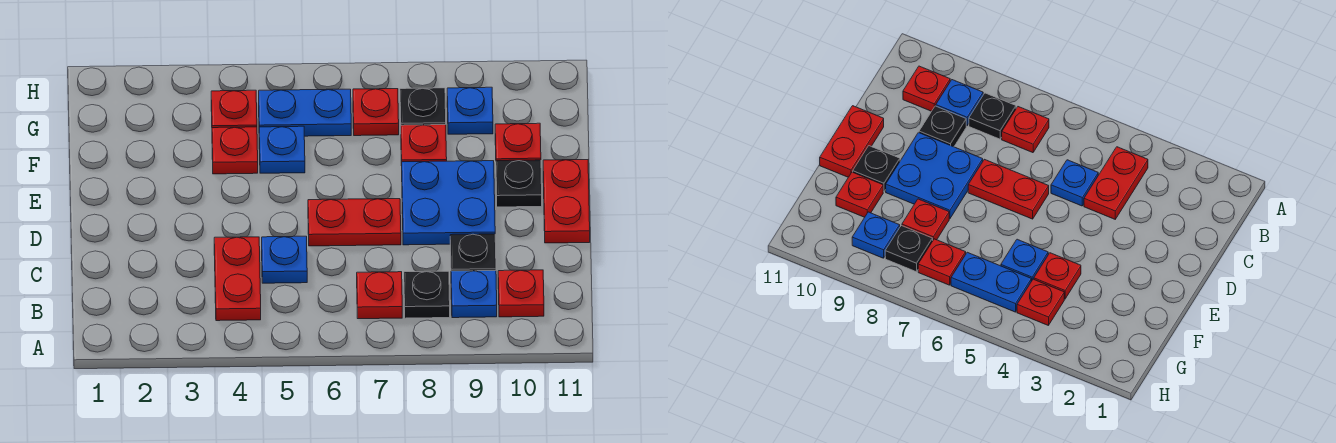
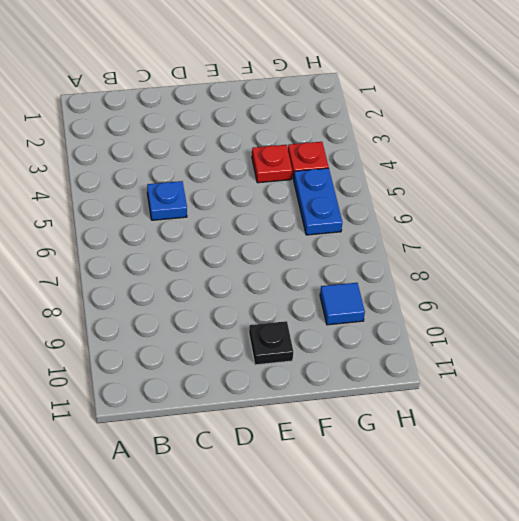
blue tile G9 level 1 -> blue plate G9 level 1
none -> red plate B4:C4 level 1
none -> red plate B7 level 1
none -> black plate B8 level 1

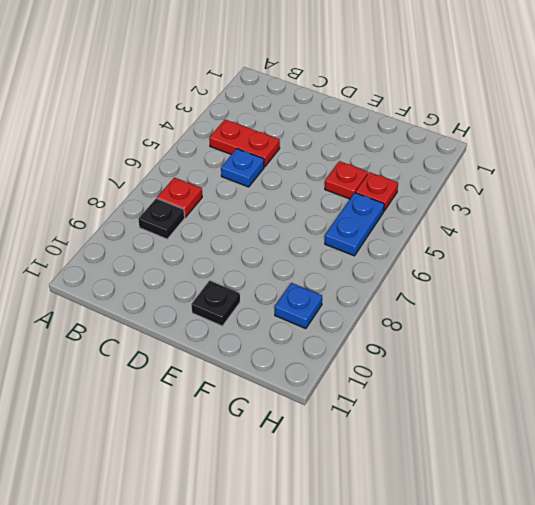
none -> blue plate B9 level 1
none -> red plate B10 level 1
none -> black plate C9 level 1

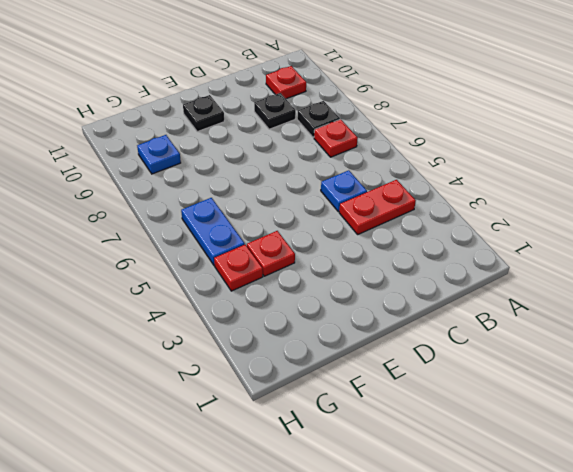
none -> blue plate B9 level 1
none -> red plate D6:D7 level 1
none -> blue plate D8:E9 level 1

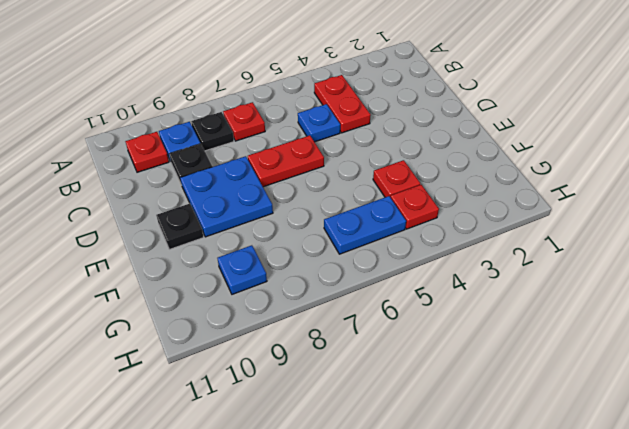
none -> red plate D11:E11 level 1
none -> blue plate F5 level 1
none -> red plate F8 level 1

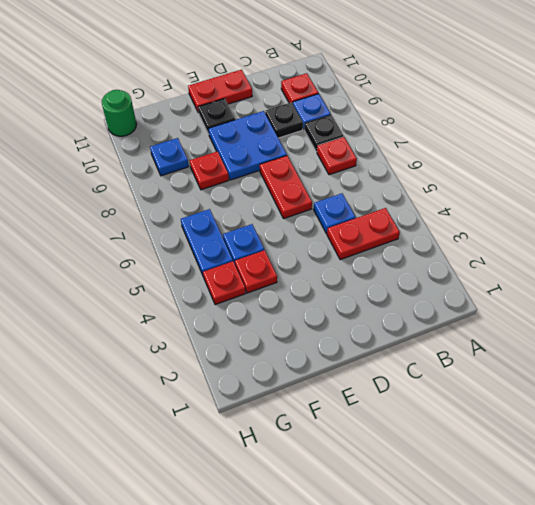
green round brick H11 level 1 -> none
none -> red plate F10 level 1
none -> red plate G7 level 1
none -> black plate G8 level 1

